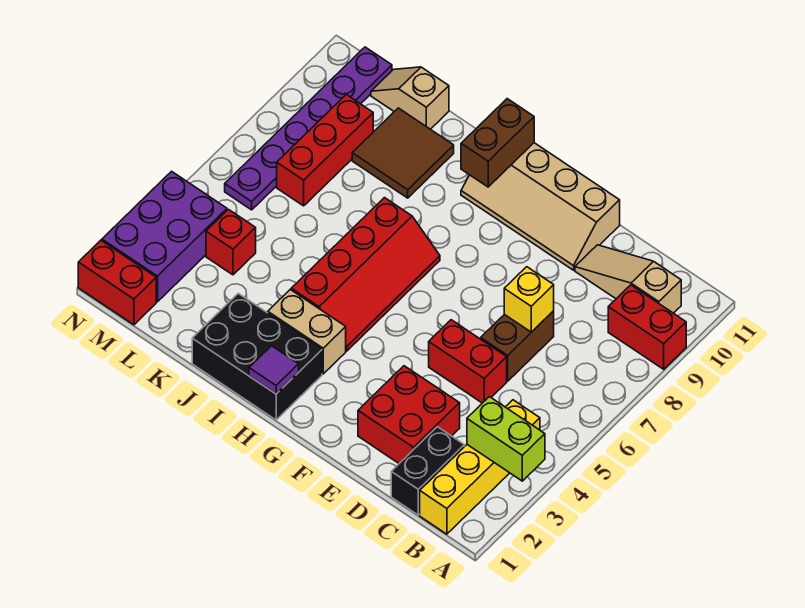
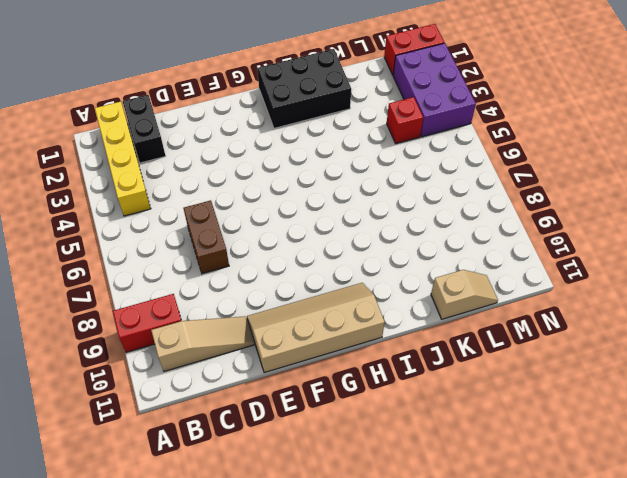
none -> red brick D2:E3 level 1
none -> red brick D5:E5 level 1
none -> tan brick H3:I3 level 1

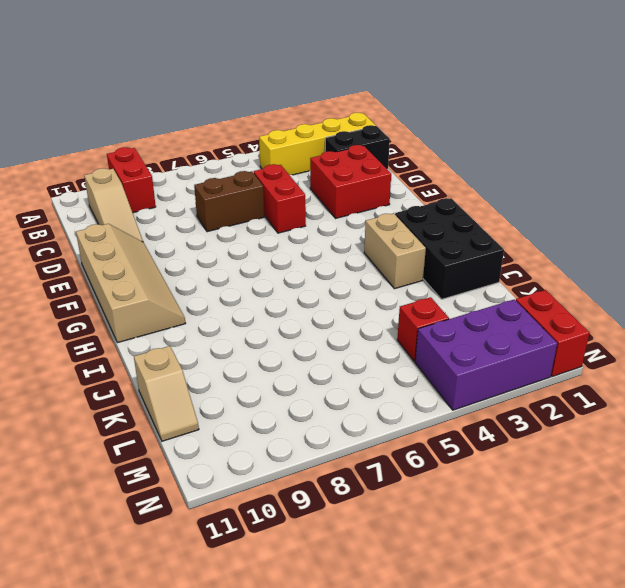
none -> red slope H4:I7 level 1 top I
none -> brown tile J9:K10 level 1
none -> red brick L7:L9 level 1

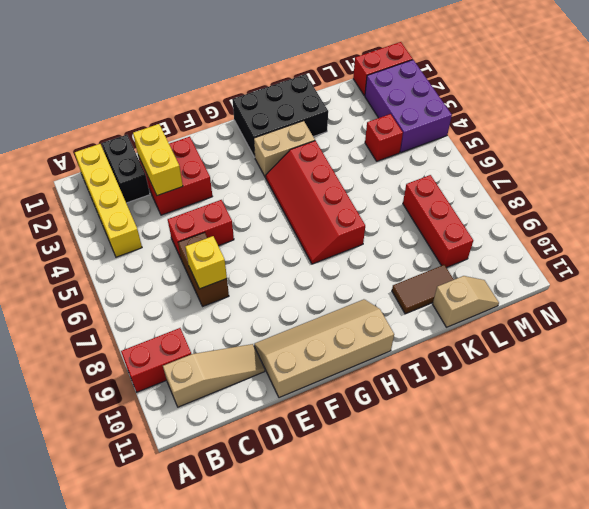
yellow brick D2:D3 level 2 -> none
brown tile J10:K10 level 1 -> brown tile J9:K10 level 1
none -> purple plate M6:M11 level 1
none -> lime brick A3:B3 level 2
none -> purple tile H1 level 2

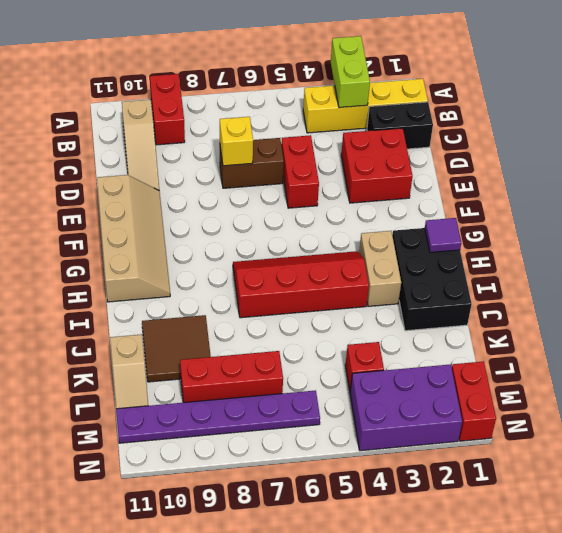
none -> brown brick H10:H11 level 2

